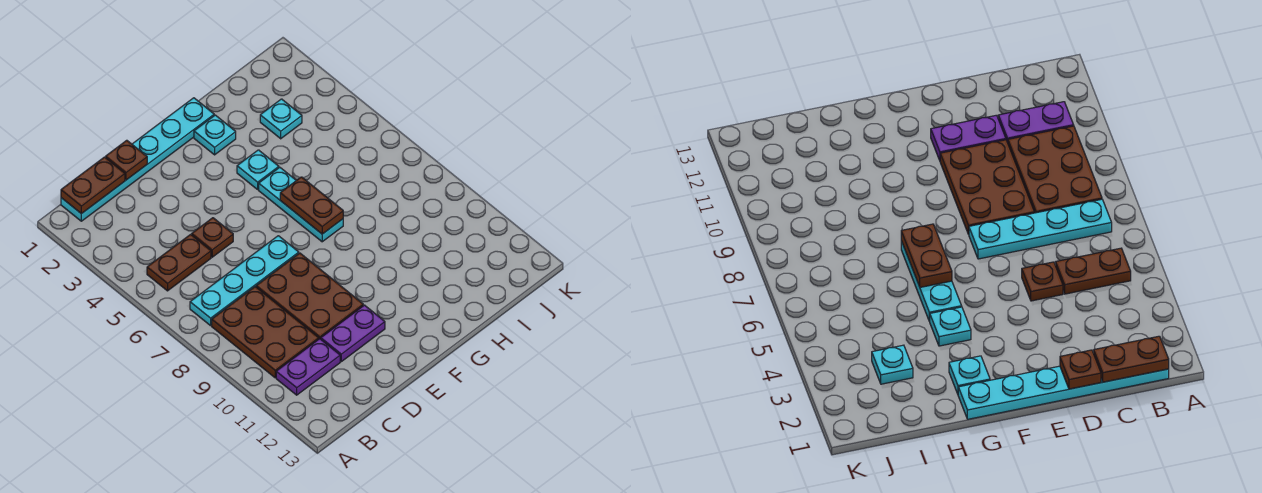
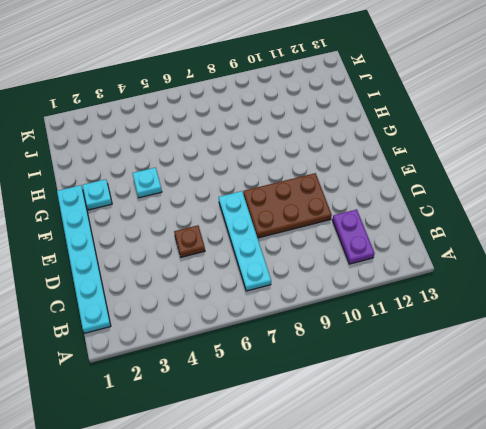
none -> brown plate B5:C5 level 1
none -> brown plate B8:C10 level 1
none -> purple plate D11:E11 level 1

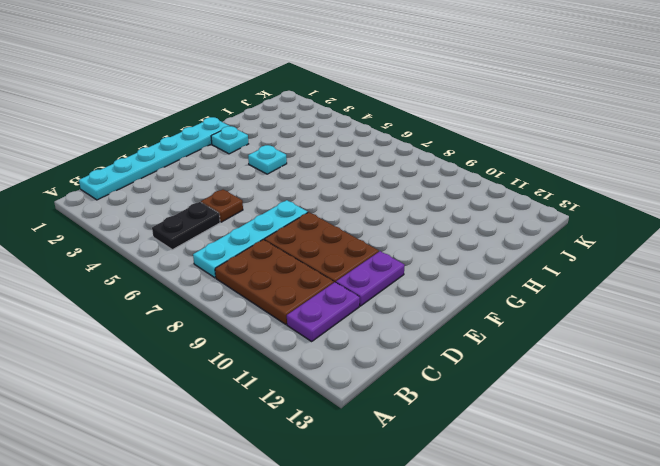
black plate B5:C5 level 1 -> brown plate B5:C5 level 1
none -> cyan plate G5:G7 level 1
none -> cyan plate I3 level 1
none -> brown plate B1:C1 level 2

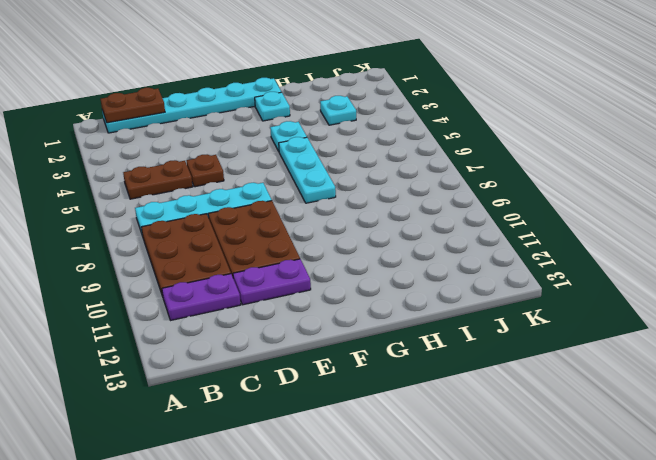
none -> brown plate D1 level 2
none -> brown plate G6:G7 level 2

